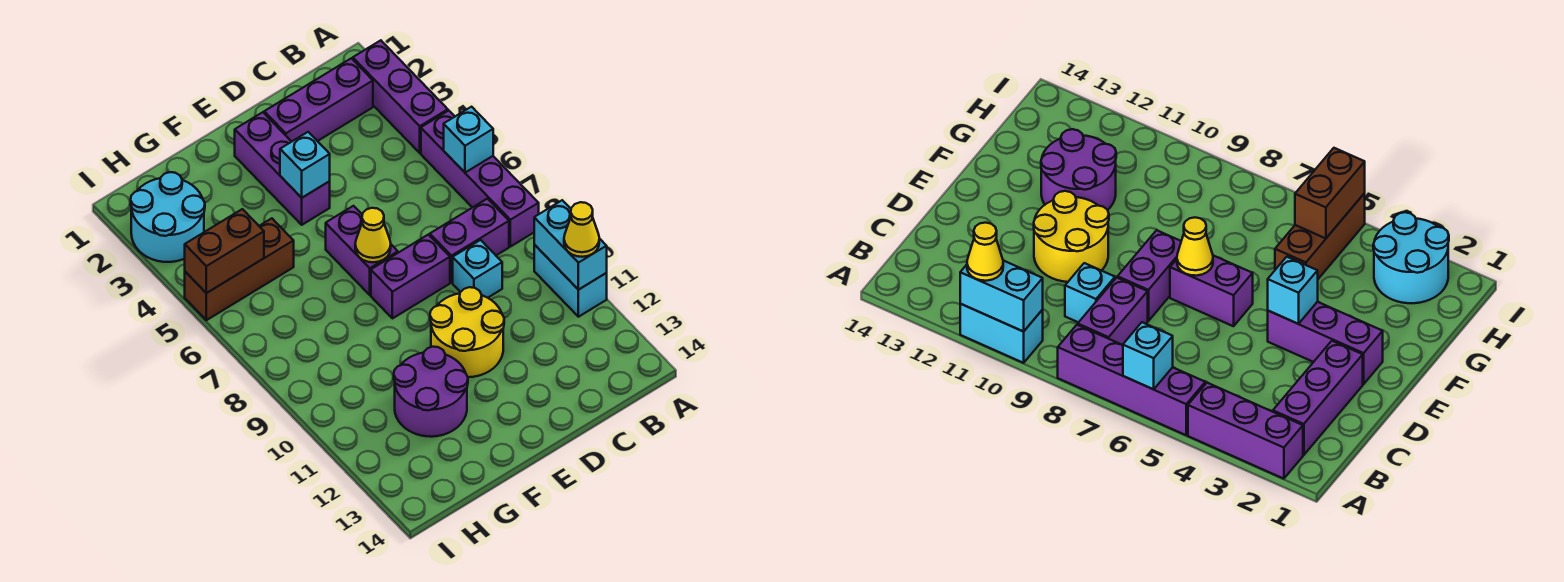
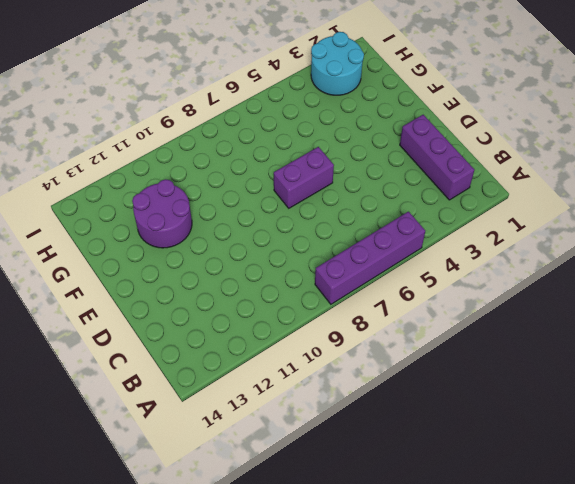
none -> purple brick A2:A4 level 1
none -> cyan brick A10:A11 level 1
none -> purple brick B8:C8 level 1

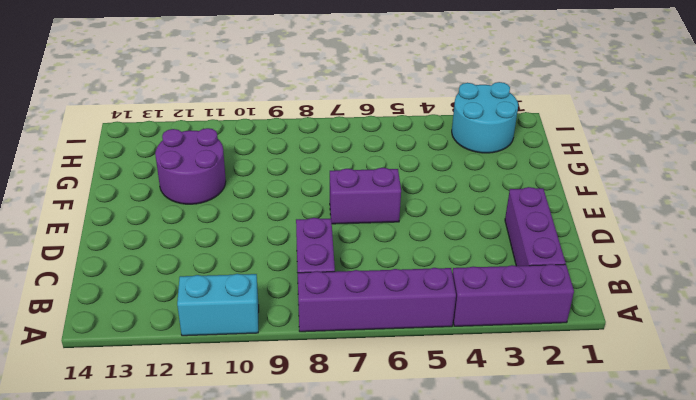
none -> cyan brick C9 level 1
none -> purple brick D8:E8 level 1
none -> yellow round brick D10:E11 level 1

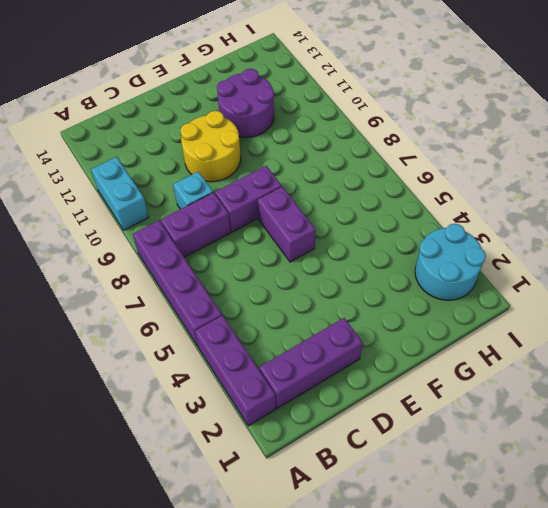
none -> purple brick E2:E4 level 1
none -> brown brick G5:I5 level 1
none -> cyan brick A6 level 2

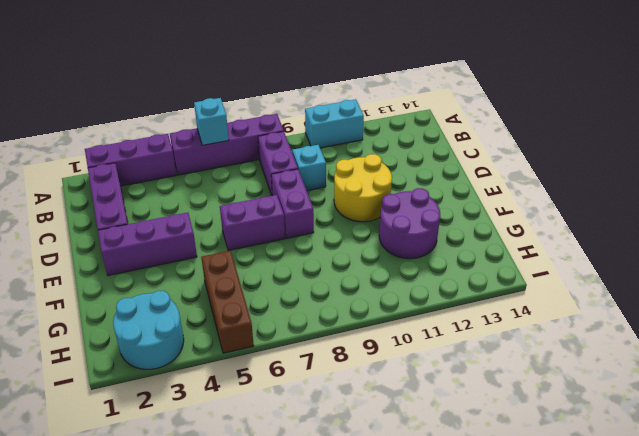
none -> cyan brick A10:A11 level 2
none -> cyan brick E4 level 2
none -> yellow cone E7 level 2

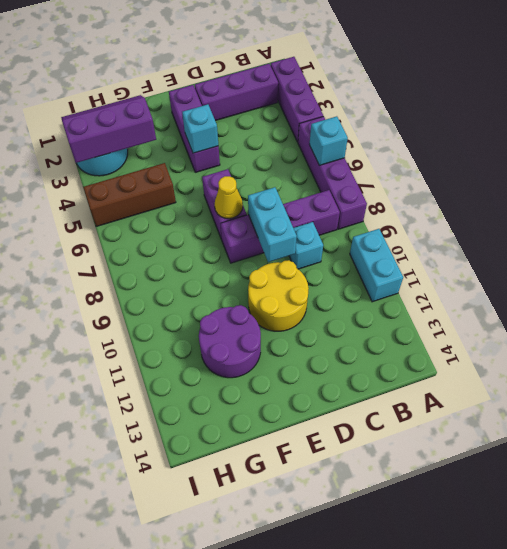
cyan brick D8:D9 level 2 -> cyan brick A10:A11 level 2
purple slope G2:I3 level 2 top 3 -> none
none -> brown brick H5:I5 level 2
none -> yellow cone A11 level 3

